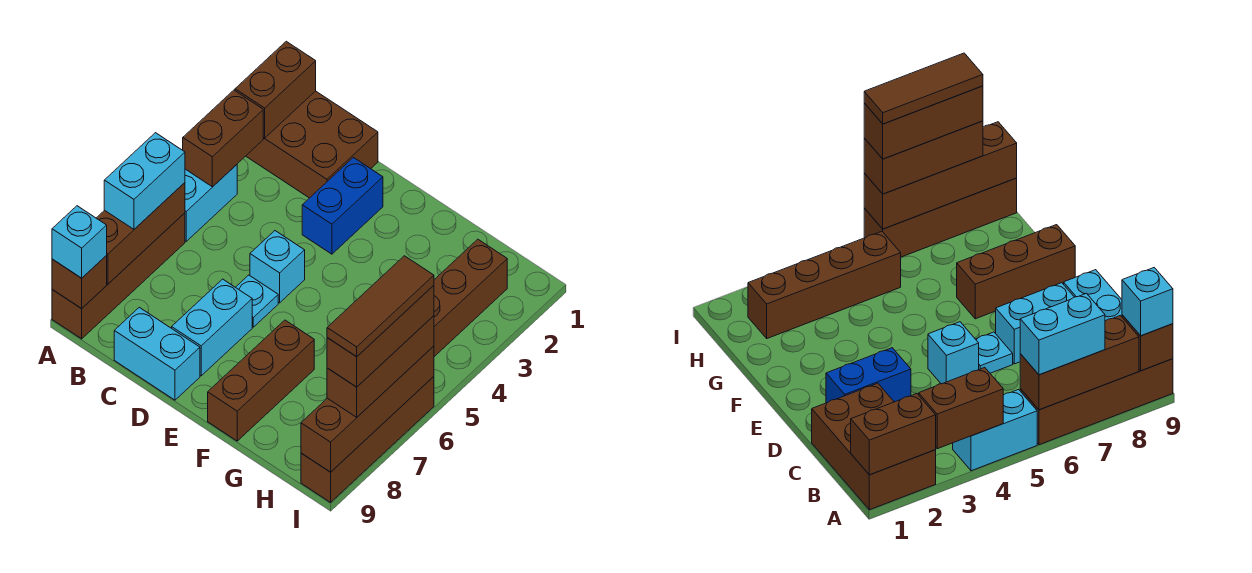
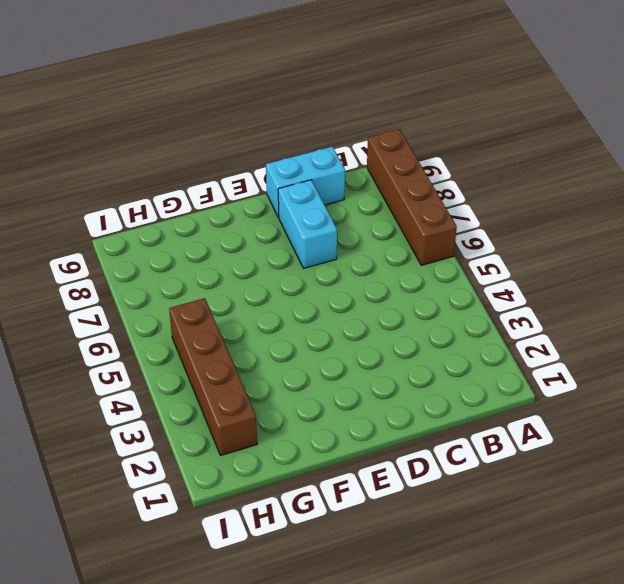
none -> brown brick A1:C2 level 1
none -> cyan brick A4:A5 level 1
none -> blue brick D2:D3 level 1

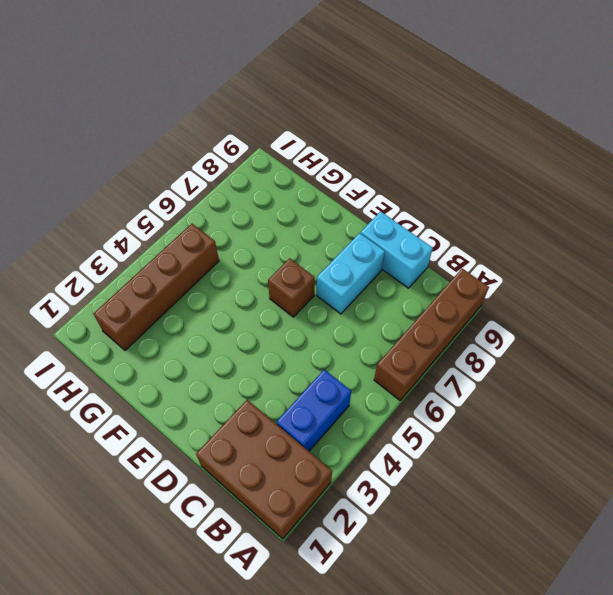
blue brick B3:B4 level 1 -> blue brick D2:D3 level 1
brown brick E6 level 1 -> brown brick A9 level 2
none -> cyan brick A4:A5 level 1
none -> cyan brick D5 level 1
none -> cyan plate D6 level 1

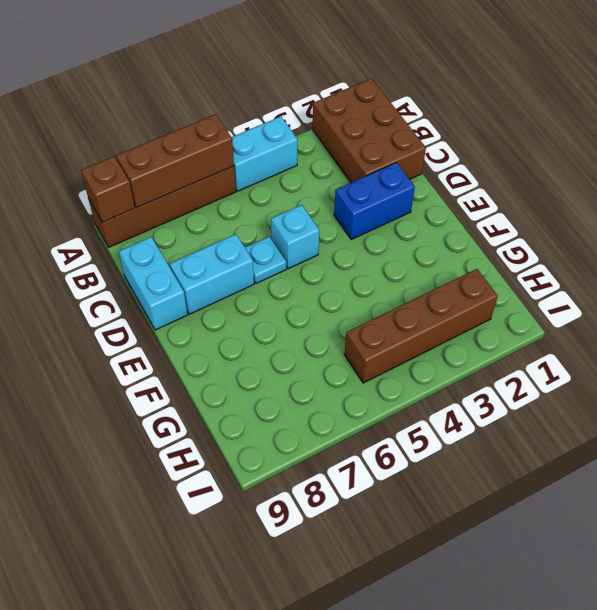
none -> brown brick F7:F9 level 1
none -> brown brick I6:I9 level 1
none -> brown brick A1:A2 level 2

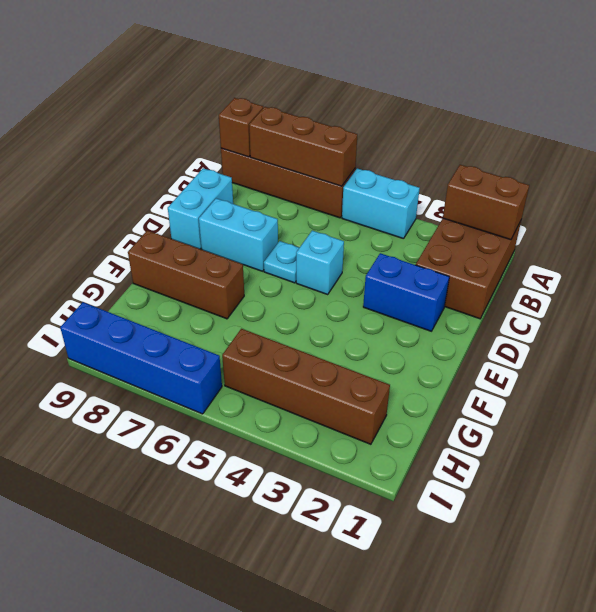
blue brick I6:I9 level 1 -> brown brick I6:I9 level 1
none -> brown brick A3:A4 level 2
none -> brown brick I6:I9 level 2
none -> cyan brick A6:A7 level 3

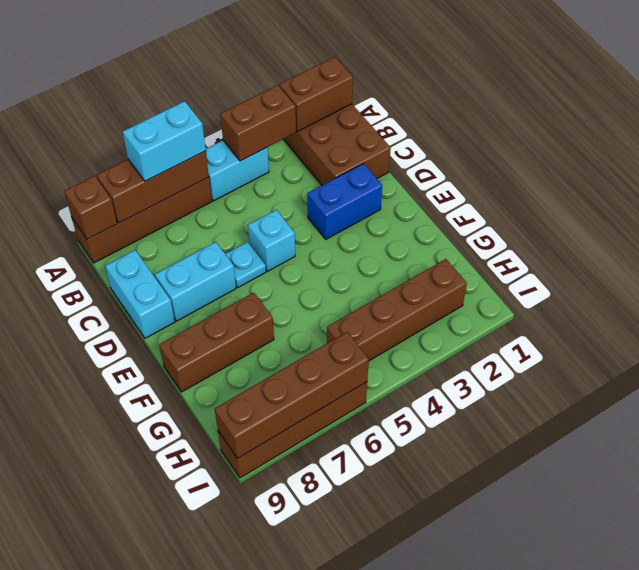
none -> cyan brick A9 level 3
none -> brown brick I6:I8 level 3
none -> brown brick I6:I8 level 4

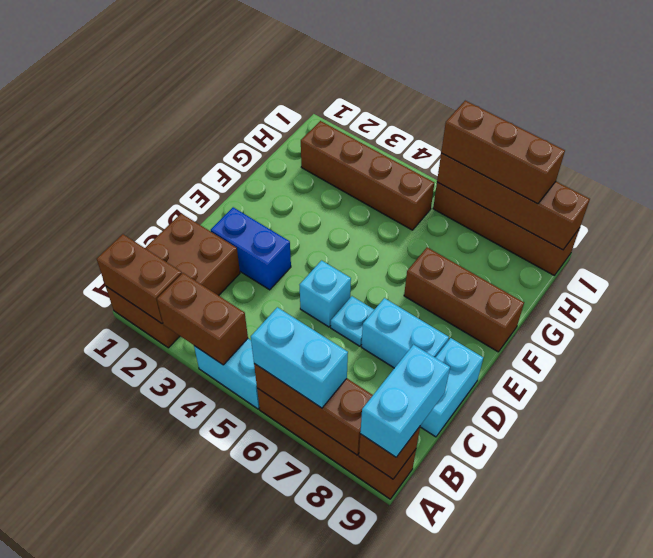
cyan brick A9:B9 level 3 -> cyan brick A9 level 3
none -> brown brick I6:I8 level 4
none -> brown tile I6:I8 level 5

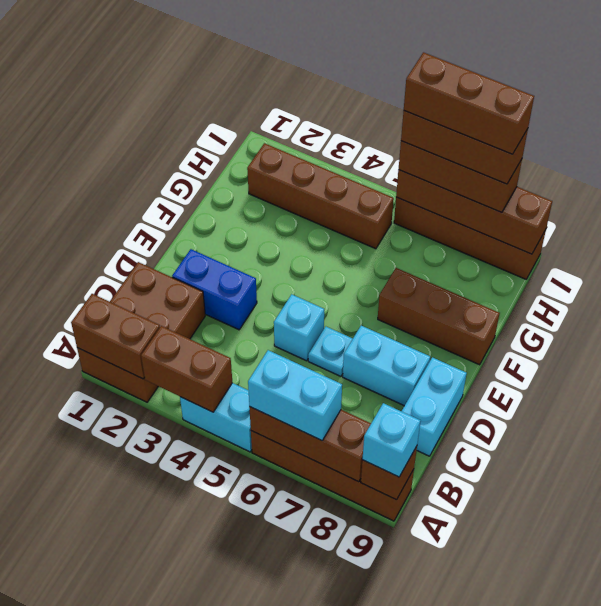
brown brick I6:I8 level 5 -> brown tile I6:I8 level 5

